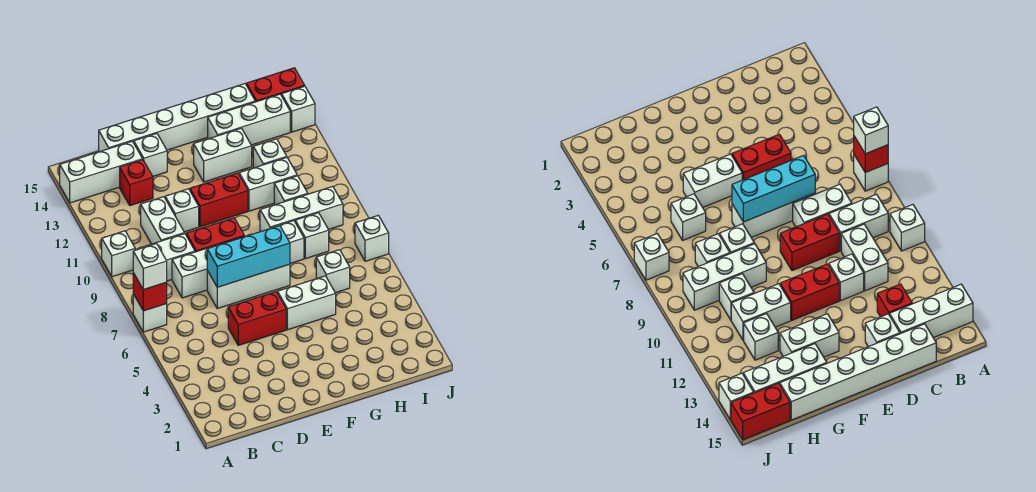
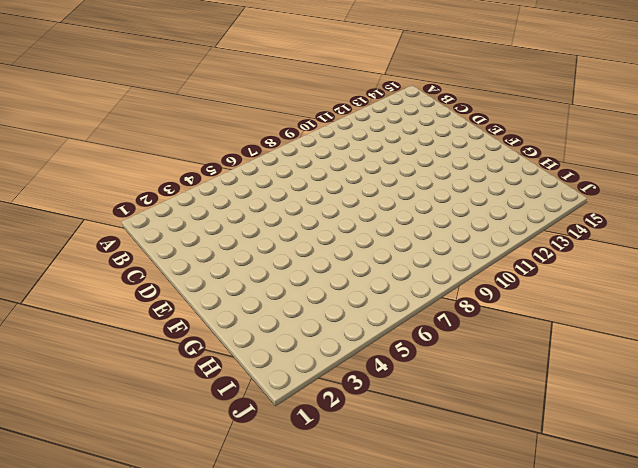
none -> white brick A7 level 1
none -> white brick A10 level 1
none -> white brick A14:C14 level 1
none -> white brick B9:C9 level 1

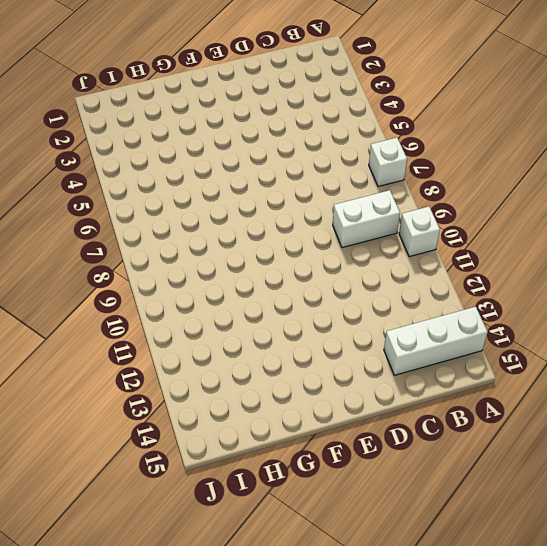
none -> white brick C8:D8 level 1
none -> white brick C10:C11 level 1
none -> red brick C13 level 1
none -> white brick C15:H15 level 1

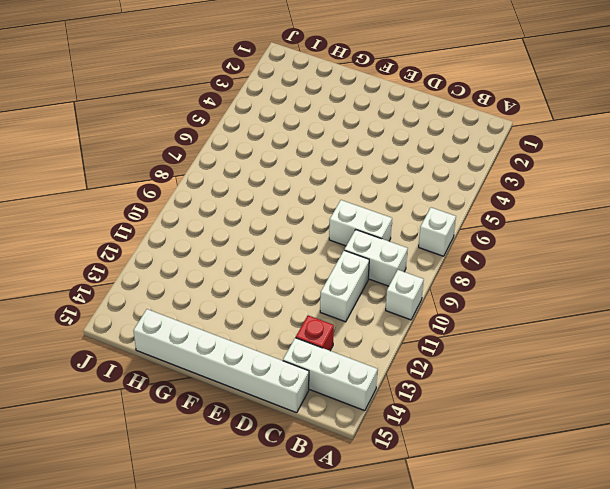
none -> red brick D5:E5 level 1
none -> white brick D7:F7 level 1
none -> red brick D9:E9 level 1
none -> white brick D11 level 1

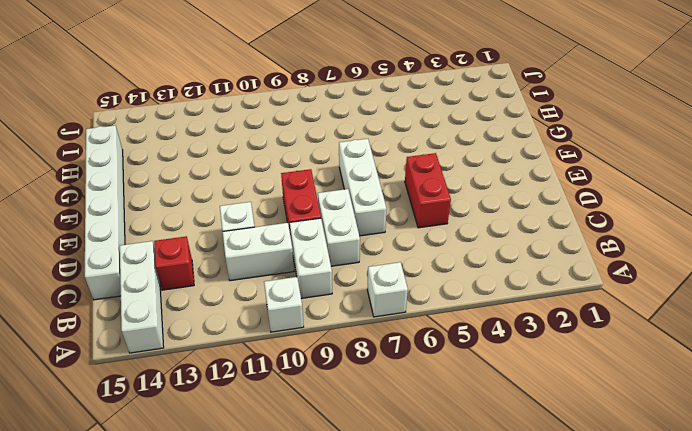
none -> white brick D14 level 1
none -> red brick E11:F11 level 1
none -> white brick F5:G5 level 1
none -> white brick F13:G13 level 1

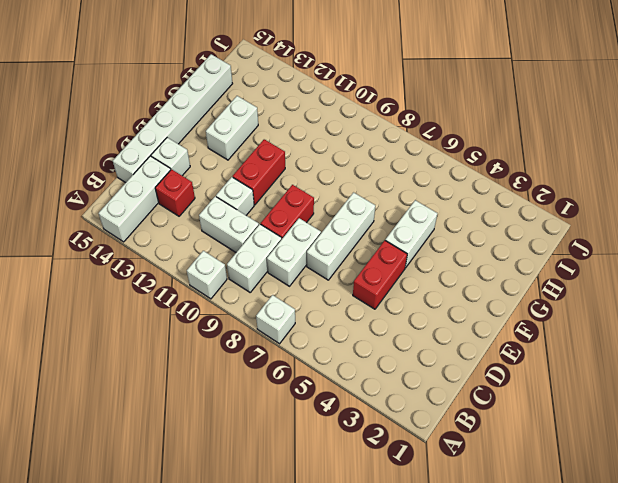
none -> white brick G8 level 1
none -> white brick G9:I9 level 1
none -> white brick G11:H11 level 1
none -> white brick G14:I14 level 1

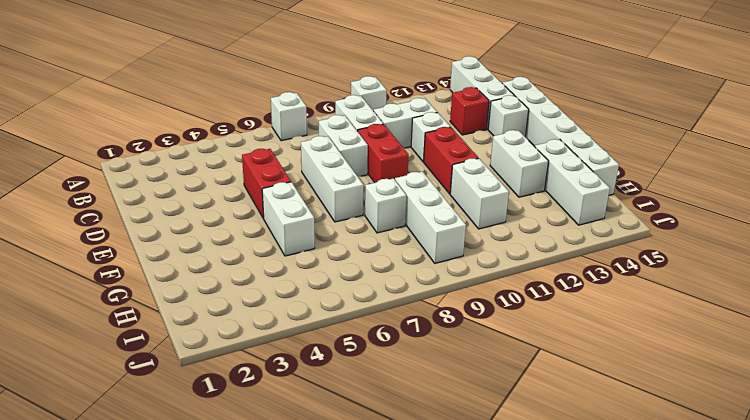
none -> white brick H6 level 1
none -> white brick H8 level 1
none -> white brick H10 level 1
none -> white brick H12 level 1

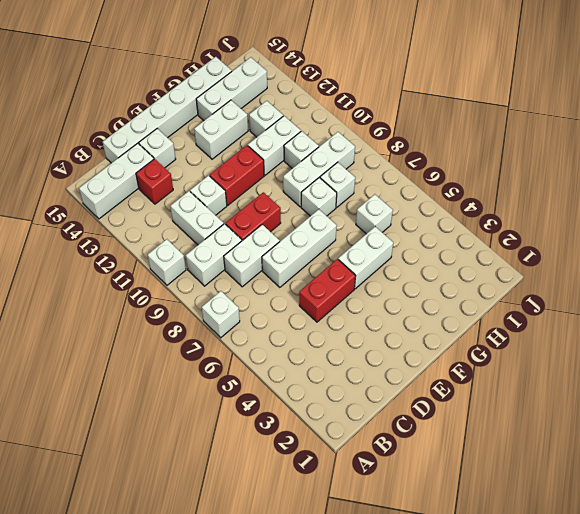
none -> red brick I15:J15 level 1
none -> white brick J7 level 1
none -> white brick J14 level 1
none -> red brick A7 level 2

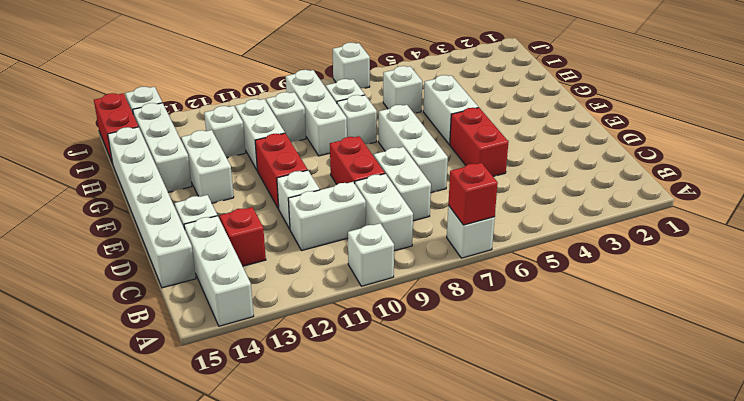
none -> cyan brick D7:F7 level 2
none -> white brick A7 level 3

